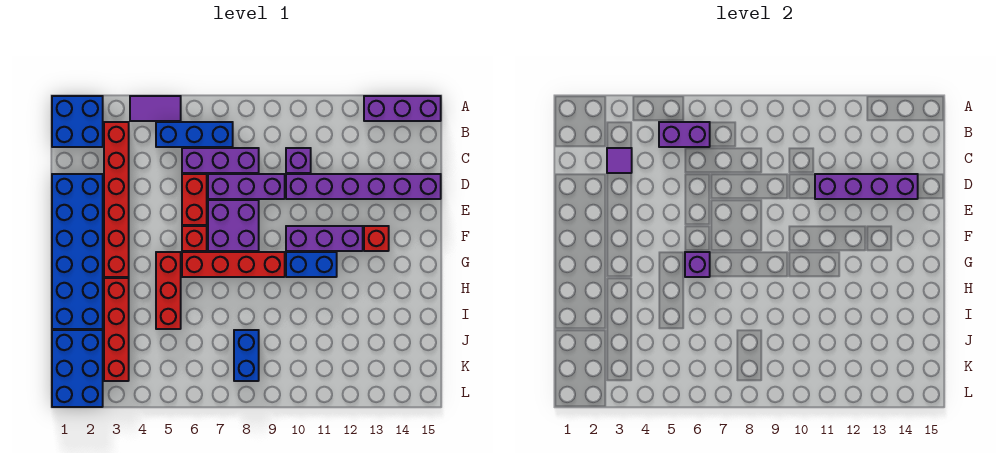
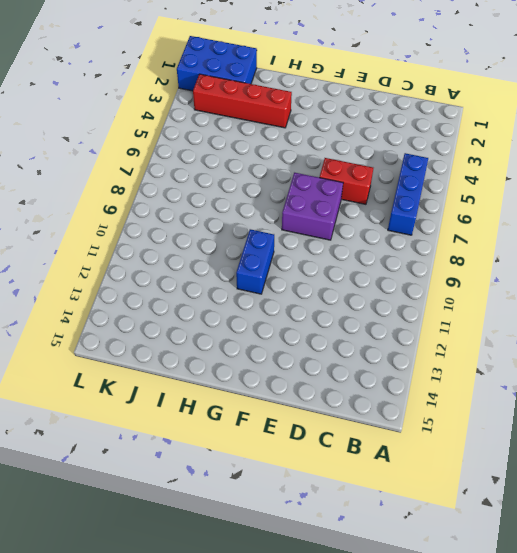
none -> blue brick A1:B2 level 1
none -> purple tile A4:A5 level 1
none -> purple brick A13:A15 level 1

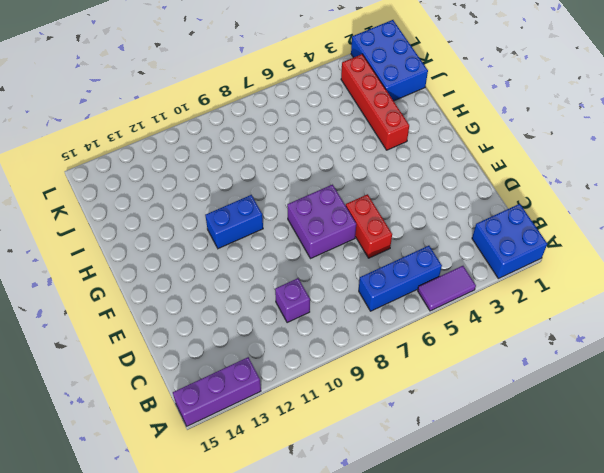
none -> red brick B3:G3 level 1
none -> purple brick C6:C8 level 1
none -> blue brick D1:I2 level 1

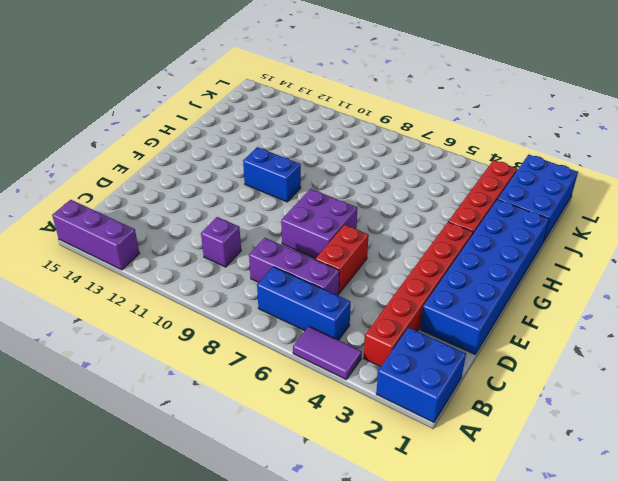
none -> purple brick D7:D9 level 1
none -> purple brick D10:D15 level 1
none -> red brick F6 level 1

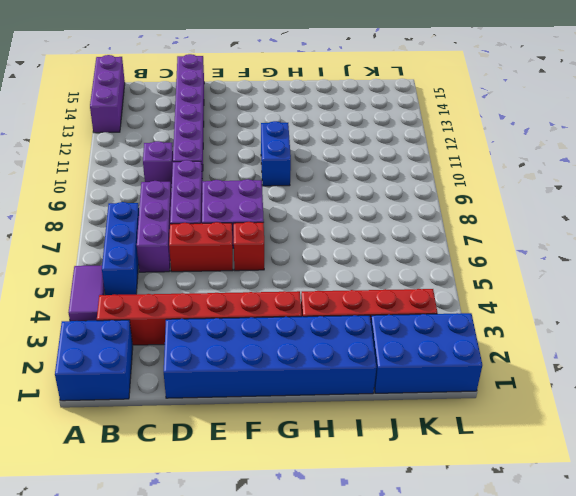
none -> purple brick F10:F12 level 1
none -> red brick F13 level 1
none -> red brick G5:I5 level 1

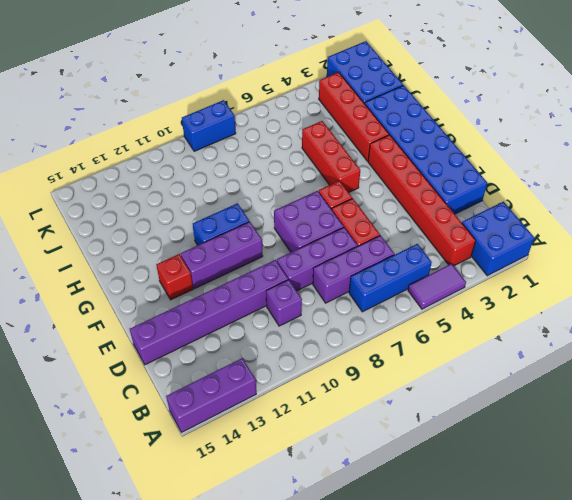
blue brick L8:L9 level 1 -> blue brick J8:K8 level 1
none -> red brick G6:G9 level 1
none -> purple brick B5:B6 level 2
none -> purple tile C3 level 2

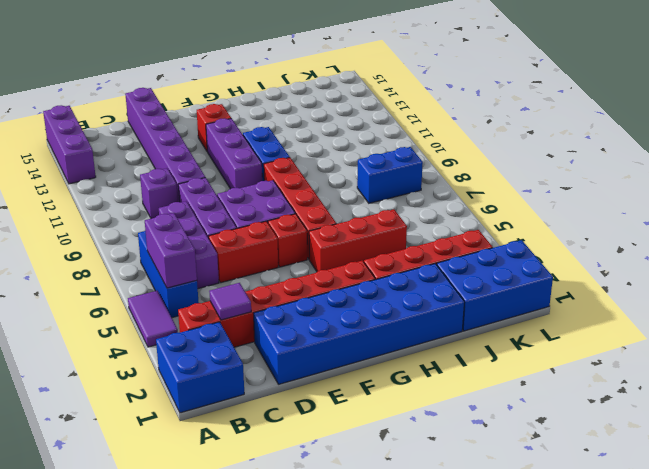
none -> purple brick D11:D14 level 2
none -> purple brick G6 level 2

